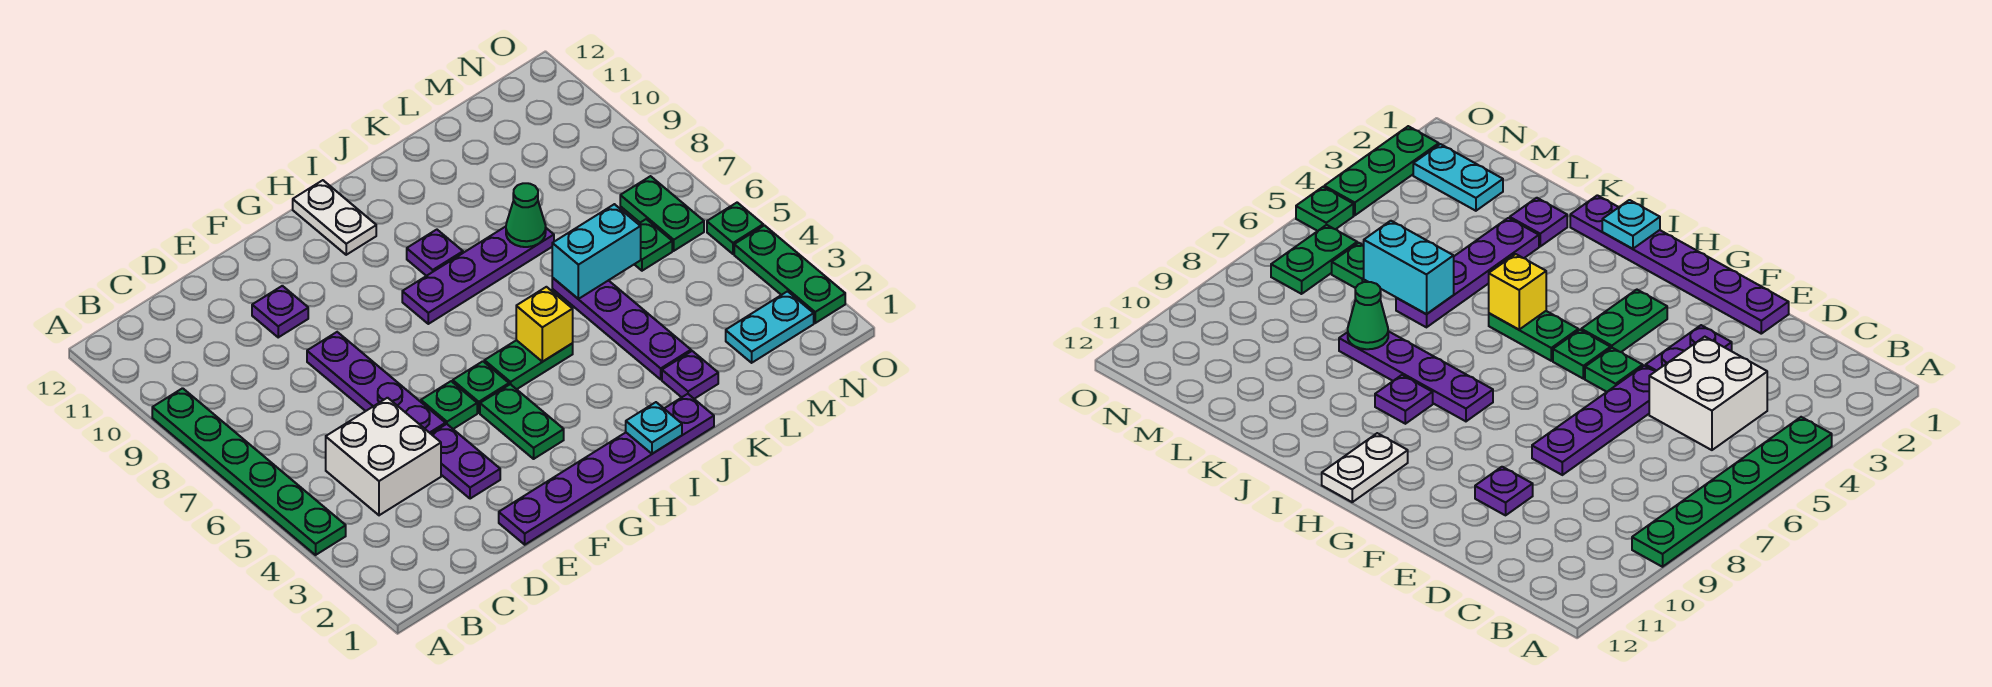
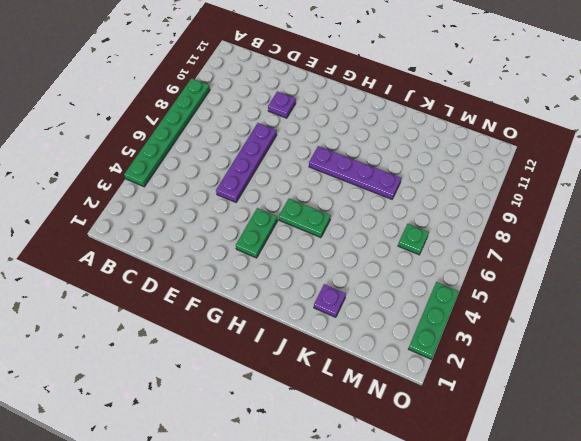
none -> white brick C4:D5 level 1
none -> purple plate E1:J1 level 1
none -> purple plate E3:E4 level 1

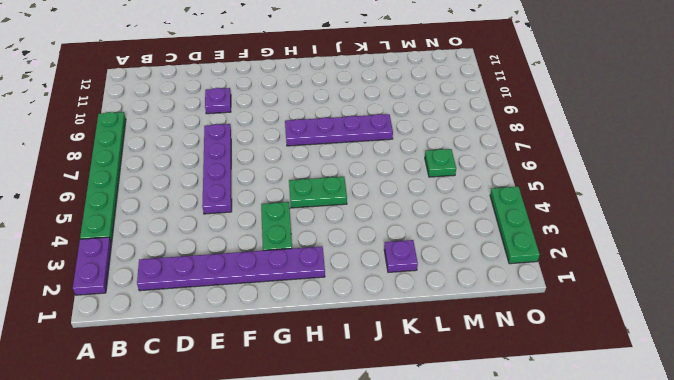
purple plate A2:A3 level 1 -> purple plate E3:E4 level 1
purple plate C2:H2 level 1 -> purple plate E1:J1 level 1
none -> white brick C4:D5 level 1
none -> green plate F5 level 1
none -> green plate G5 level 1

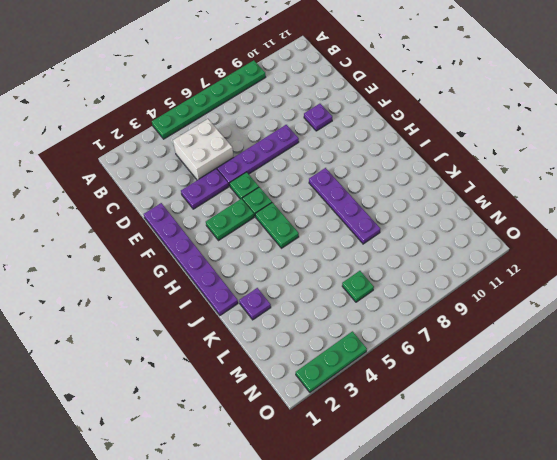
none -> white plate H11:H12 level 1
none -> purple plate I9 level 1
none -> purple plate K3:K6 level 1

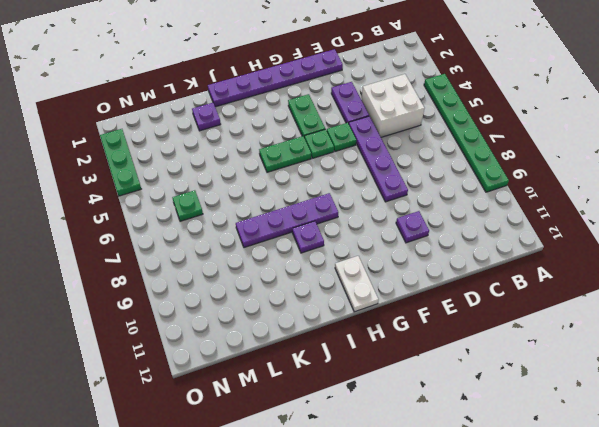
none -> purple plate K3:K6 level 1
none -> cyan plate M2:N2 level 1
none -> green plate N6:N7 level 1

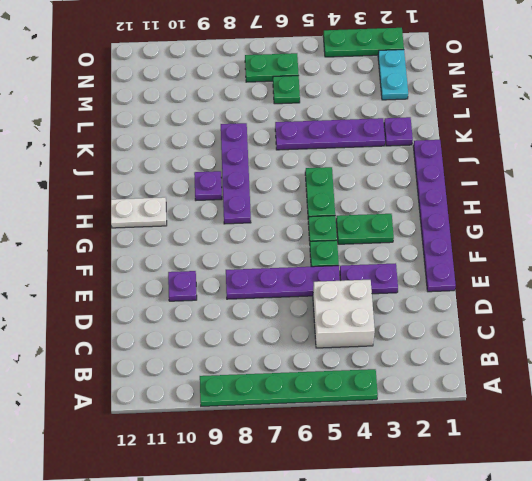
none -> green plate O5 level 1
none -> cyan plate I1 level 2
none -> yellow brick I5 level 2

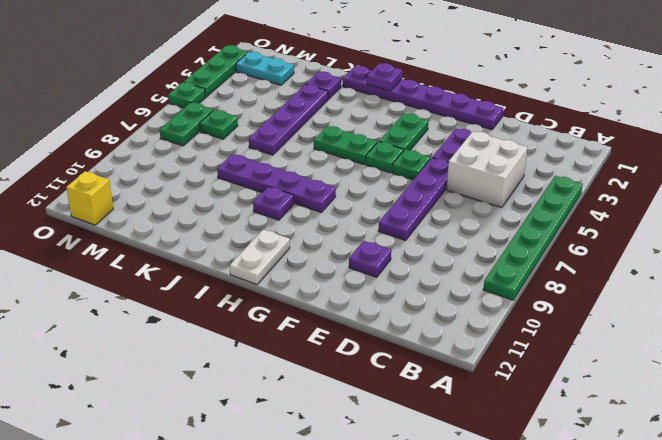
purple plate I1 level 2 -> cyan plate I1 level 2
yellow brick N12 level 1 -> yellow brick I5 level 2
none -> cyan brick K6:L6 level 2
none -> green cone K8 level 2

